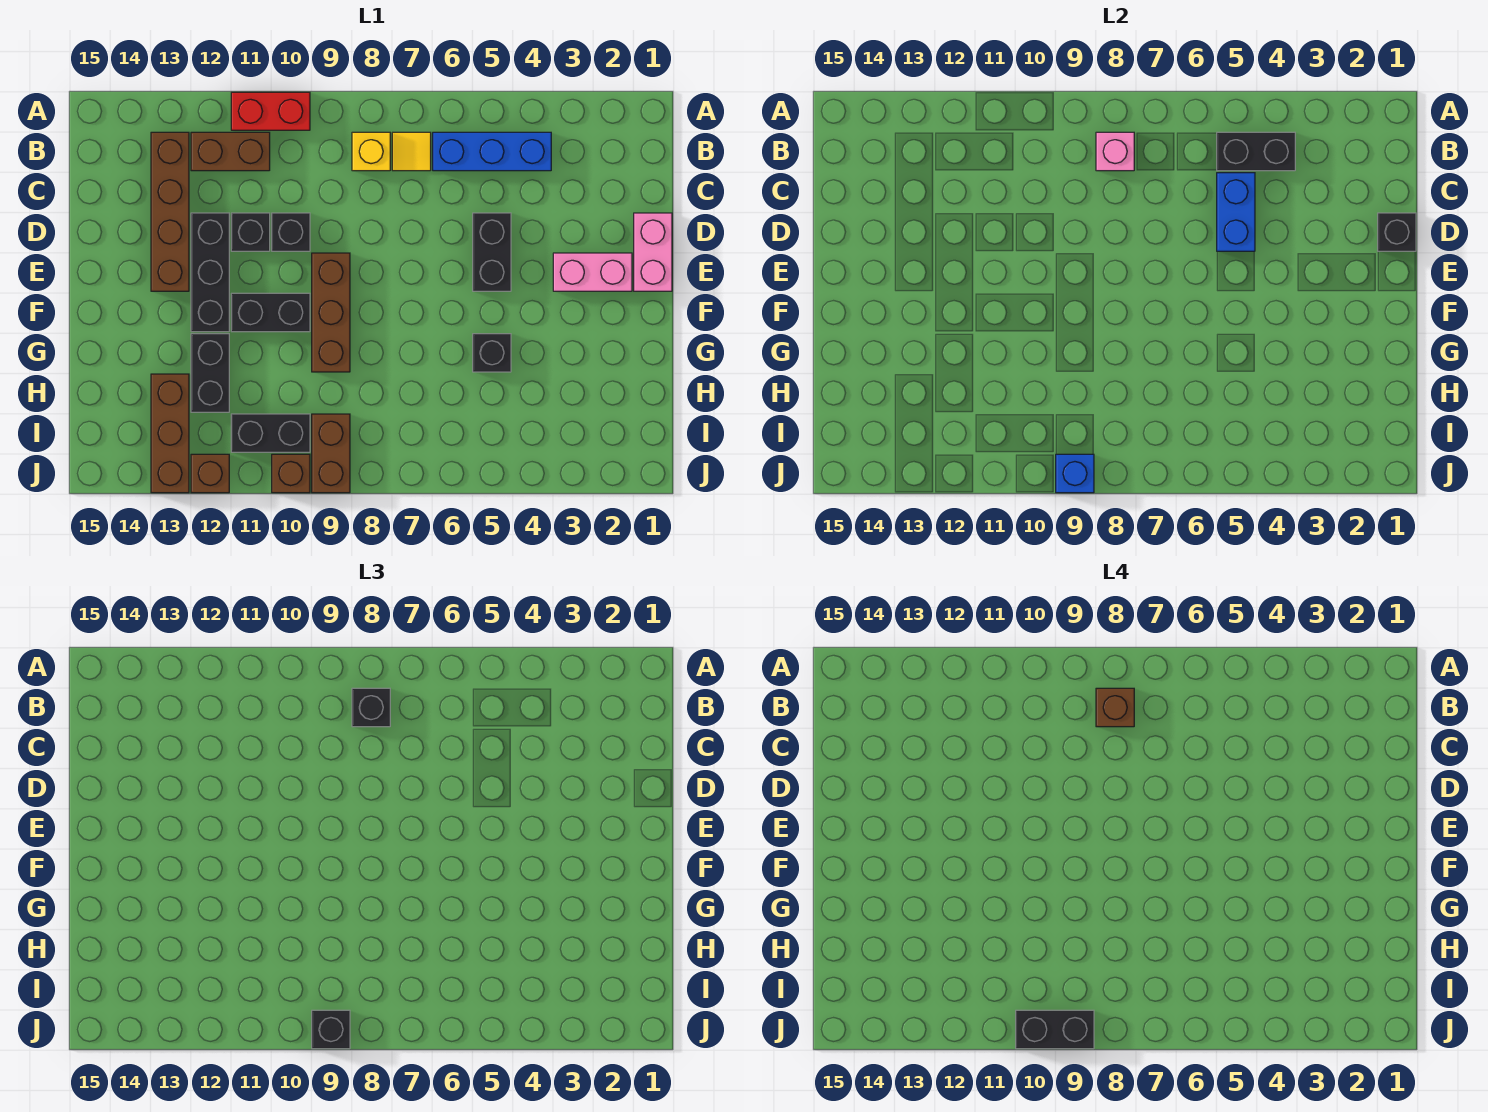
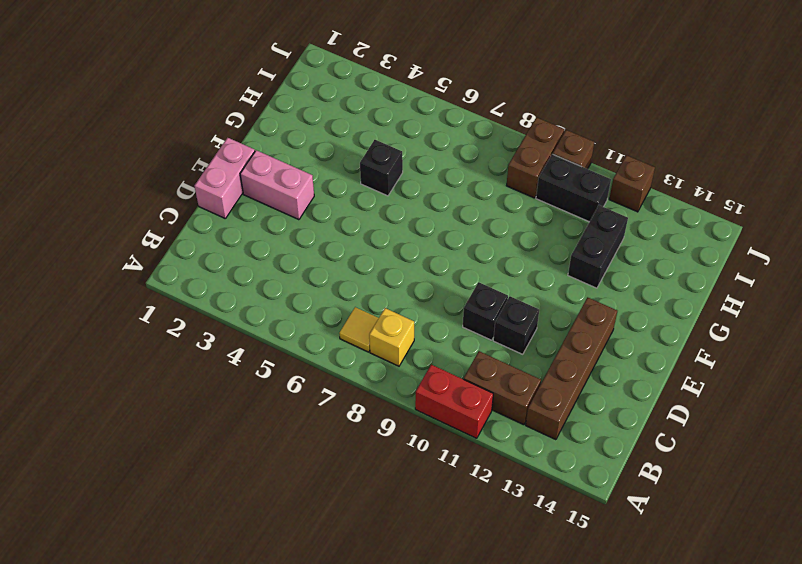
none -> blue brick B4:B6 level 1
none -> black brick D5:E5 level 1
none -> black brick D12:F12 level 1
none -> brown brick E9:G9 level 1

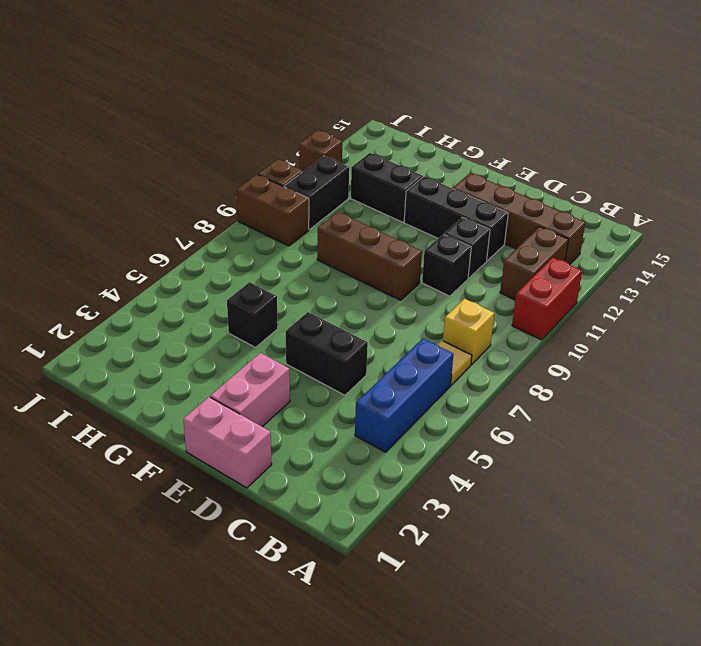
none -> black brick F10:F11 level 1
none -> brown brick H13:J13 level 1
none -> black brick B4:B5 level 2
none -> pink brick B8 level 2

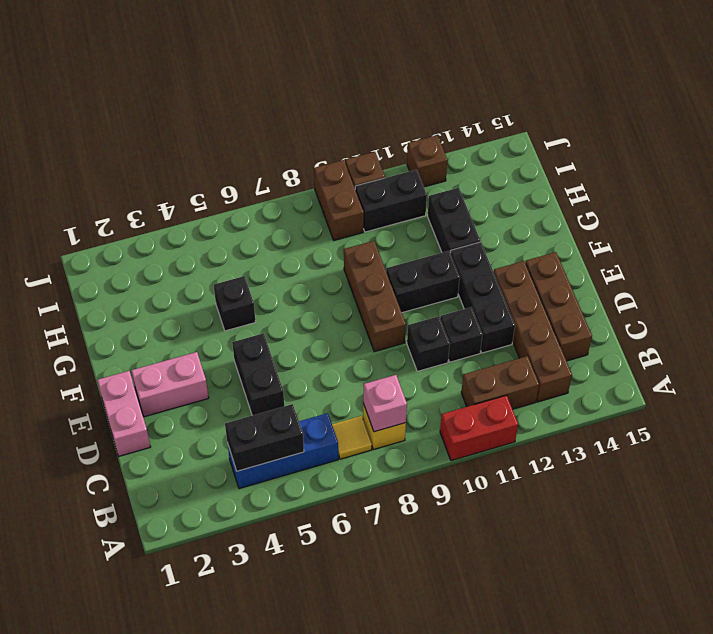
brown brick C14:E14 level 1 -> brown brick H13:J13 level 1
none -> blue brick C5:D5 level 2
none -> black brick D1 level 2
none -> blue brick J9 level 2
none -> black brick B8 level 3

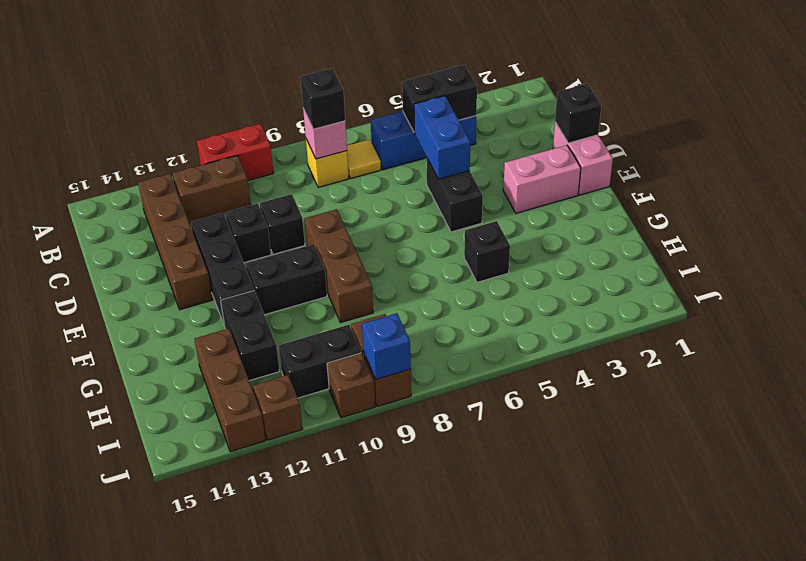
none -> black brick J9 level 3
none -> brown brick B8 level 4
none -> black brick J9:J10 level 4

